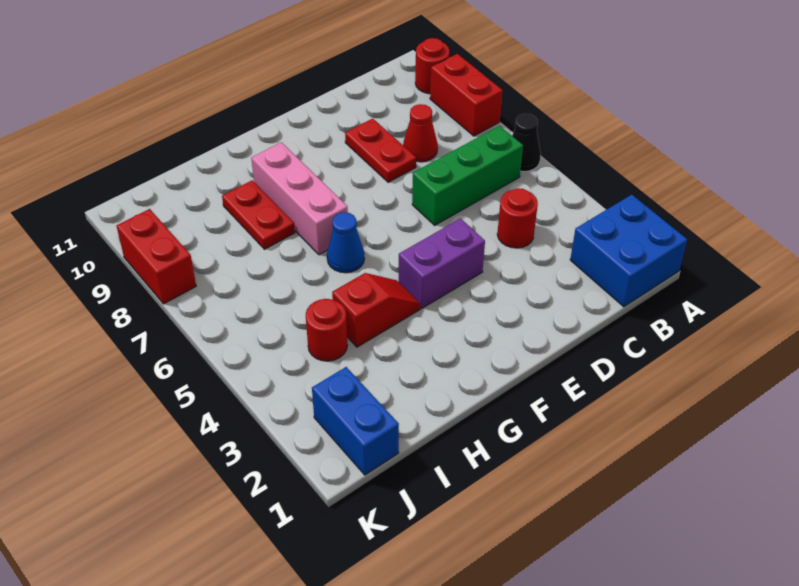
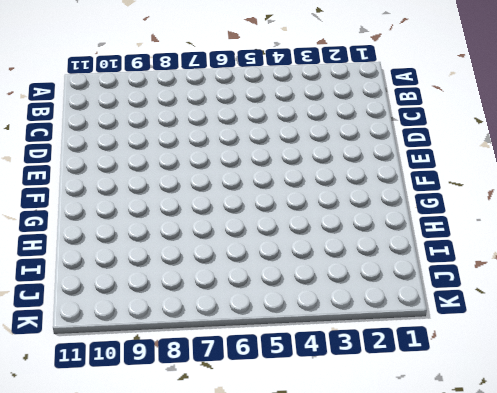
none -> blue brick A1:B2 level 1
none -> black cone A6 level 1
none -> red brick A8:A9 level 1

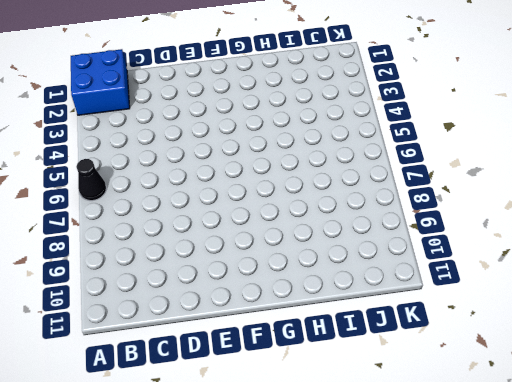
none -> red brick A8:A9 level 1
none -> red round brick A10 level 1
none -> green brick B6:D6 level 1

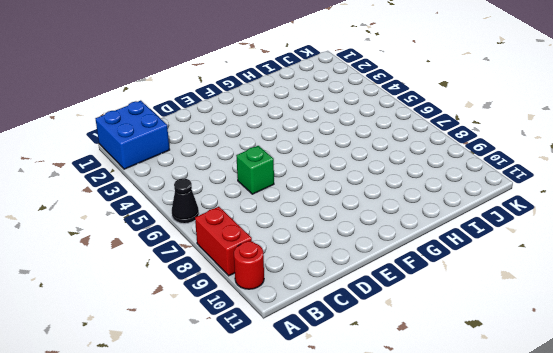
green brick D6 level 1 -> green brick B6:D6 level 1
none -> red round brick C4 level 1
none -> red cone C8 level 1
none -> red plate D8:D9 level 1

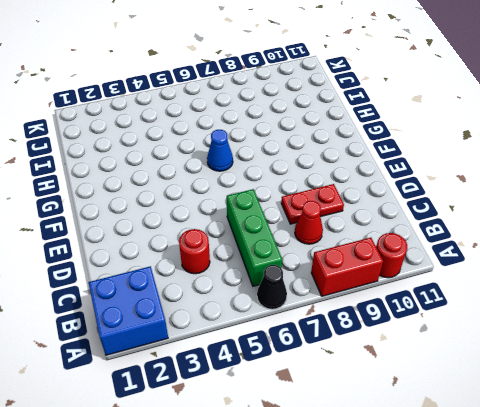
none -> purple brick E4:F4 level 1
none -> red slope G4:H4 level 1 top H
none -> pink brick G7:G9 level 1

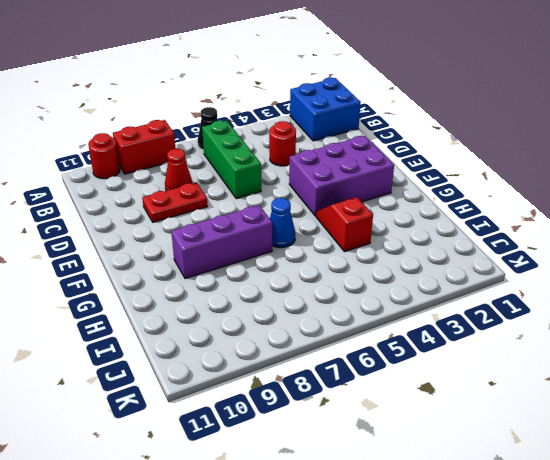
purple brick E2:F4 level 1 -> purple brick E4:F4 level 1
purple brick G7:G9 level 1 -> pink brick G7:G9 level 1
none -> red plate H8:H9 level 1
none -> red round brick I4 level 1
none -> blue brick J1:J2 level 1

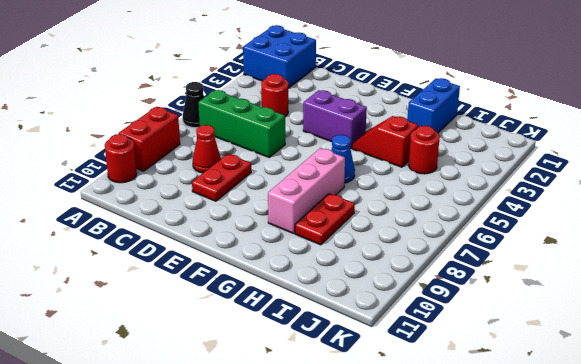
blue brick H1:H2 level 1 -> blue brick J1:J2 level 1
none -> red brick K8:K9 level 1

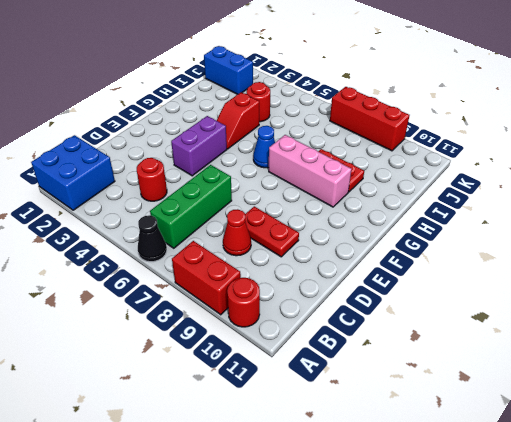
red brick K7:K9 level 1 -> red brick K8:K9 level 1

